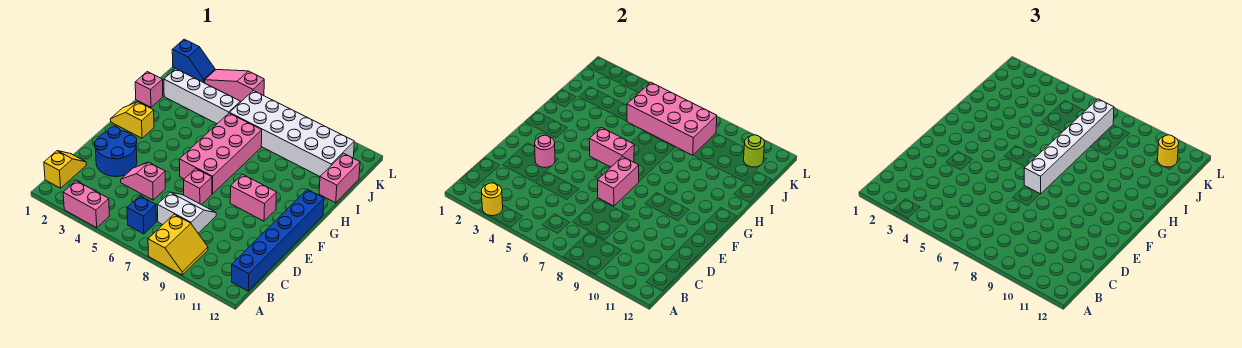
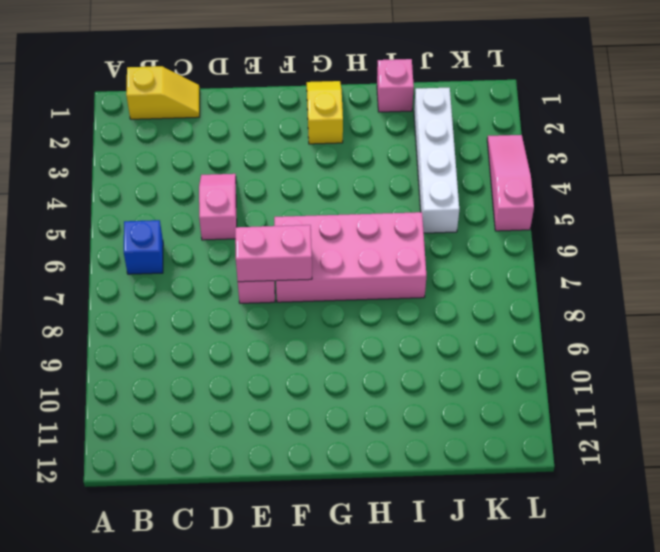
none -> pink brick A3:A4 level 1
none -> yellow slope A8:B9 level 1 top 8
none -> blue brick B12:G12 level 1

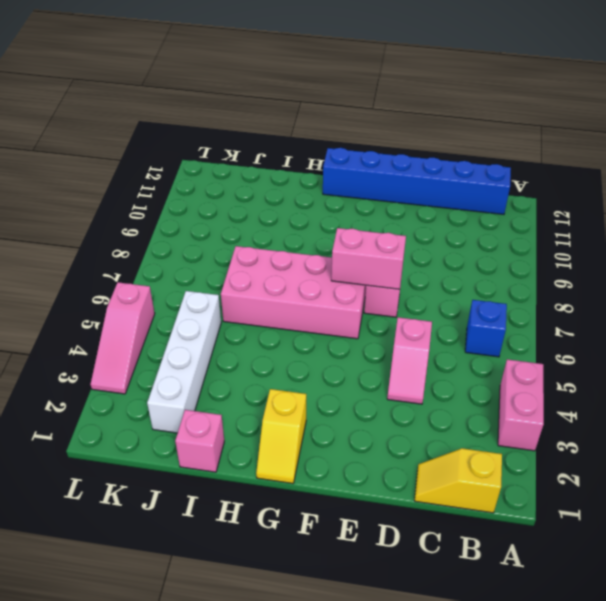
none -> yellow slope A8:B9 level 1 top 8
none -> white slope C7:D8 level 1 top C
none -> blue round brick D2:E3 level 1

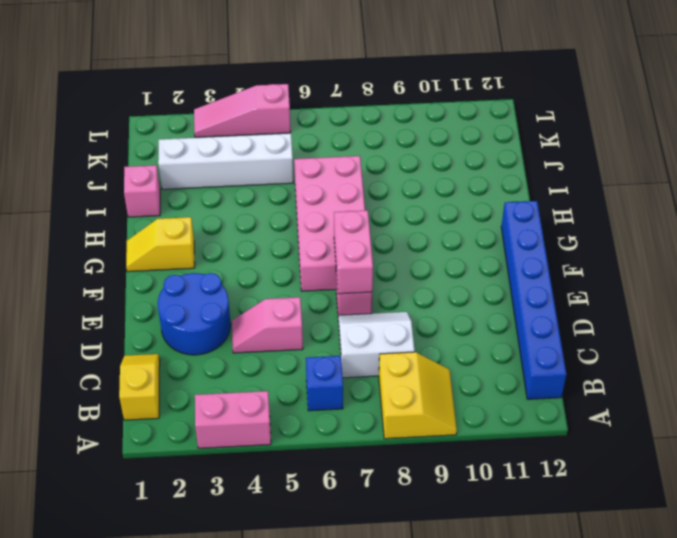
none -> pink brick F9:F10 level 1
none -> pink brick I12:J12 level 1
none -> white brick J6:K11 level 1

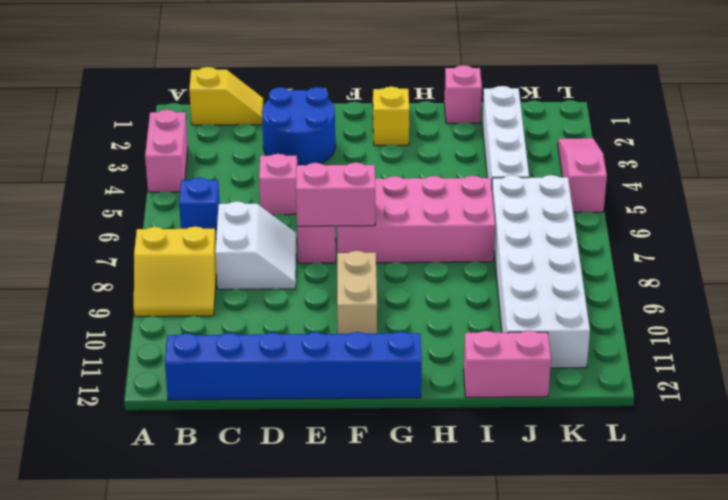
tan brick F9:F10 level 1 -> pink brick F9:F10 level 1
none -> blue slope L1:L2 level 1 top 1
none -> yellow round brick A3 level 2
none -> pink round brick E3 level 2

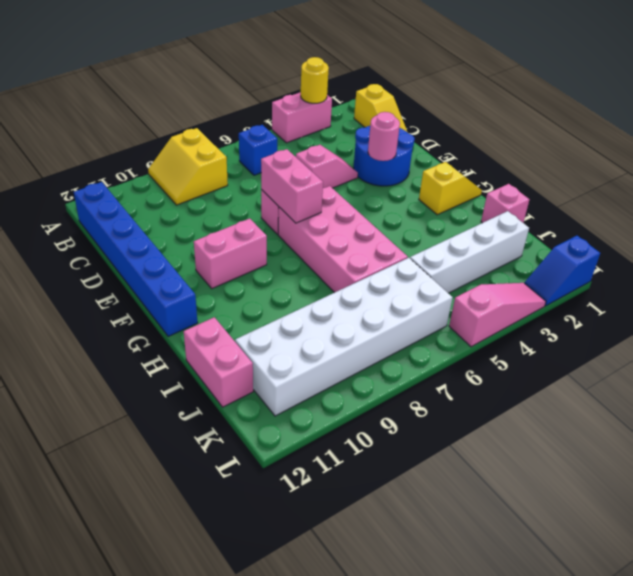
none -> white slope C7:D8 level 1 top C
none -> pink brick G5:G6 level 2
none -> pink brick J5:K8 level 2

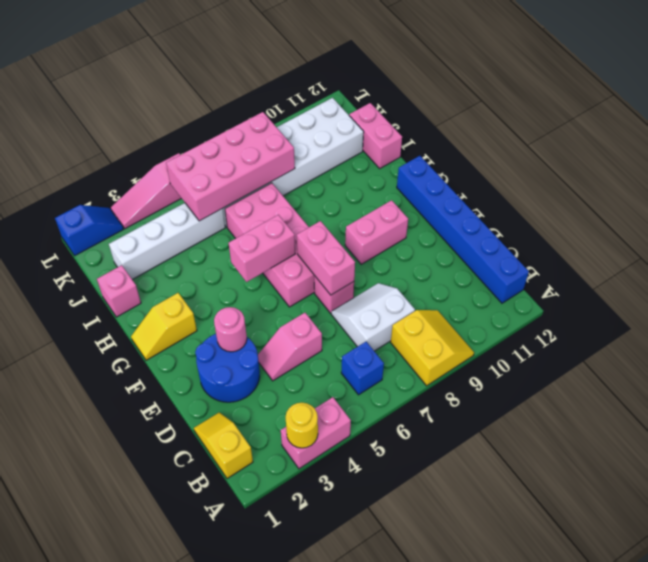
none -> lime round brick K11 level 2
none -> white brick F7:K7 level 3
none -> yellow round brick K11 level 3

